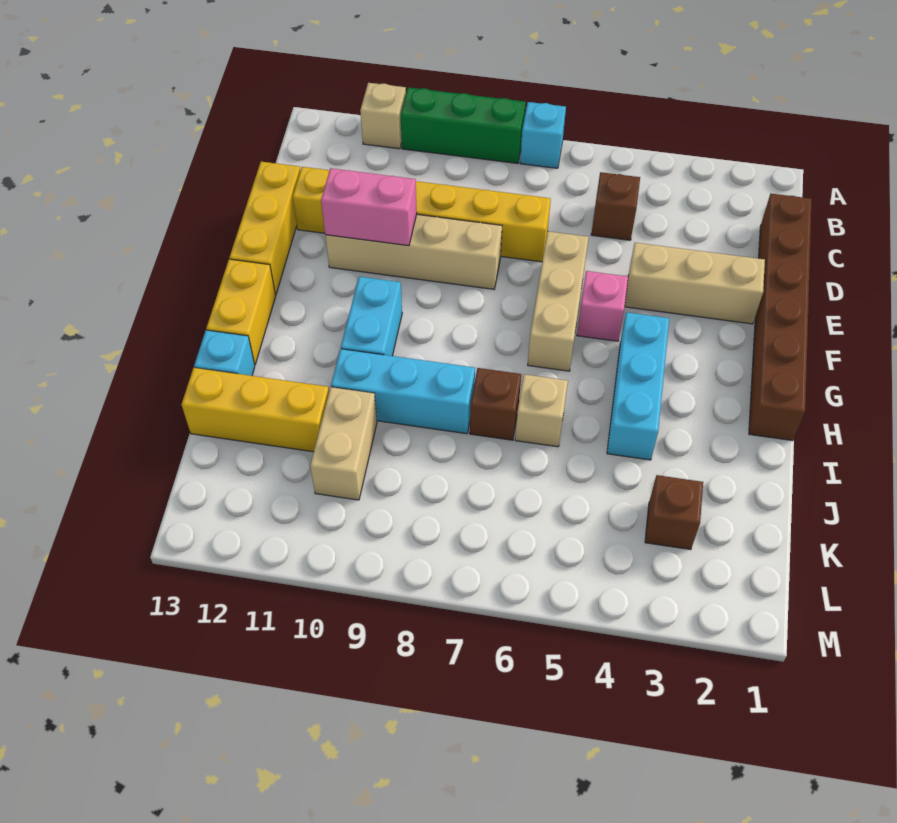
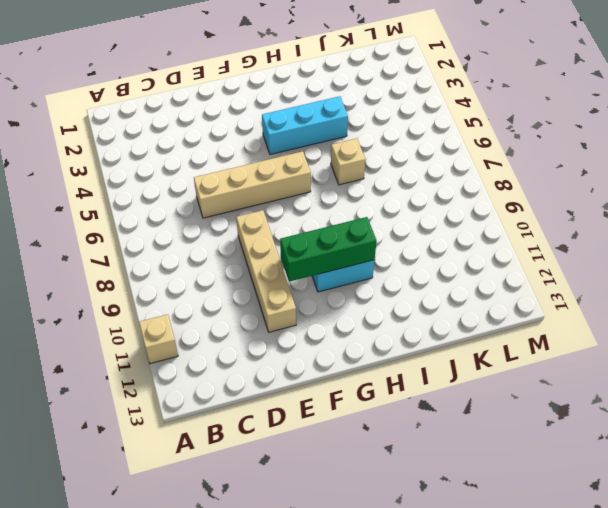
tan brick D6:G6 level 1 -> tan brick E6:G6 level 1
green brick F10:H10 level 2 -> green brick A8:A10 level 1
none -> cyan brick A7 level 1
none -> brown brick C1:H1 level 1
none -> brown brick C5 level 1

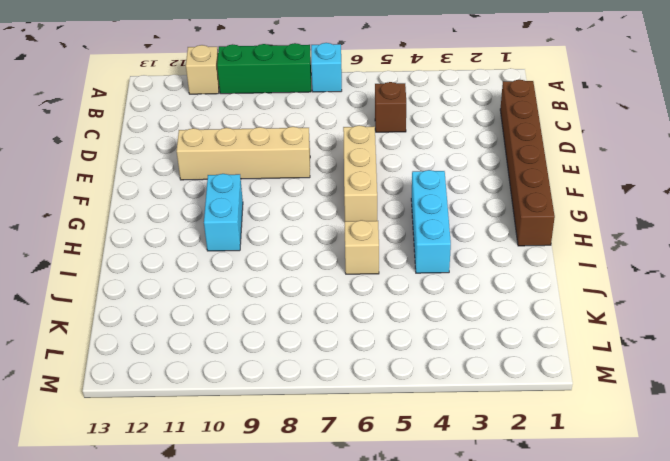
none -> yellow brick D7:D12 level 1
none -> yellow brick D13:F13 level 1
none -> tan brick E2:E4 level 1

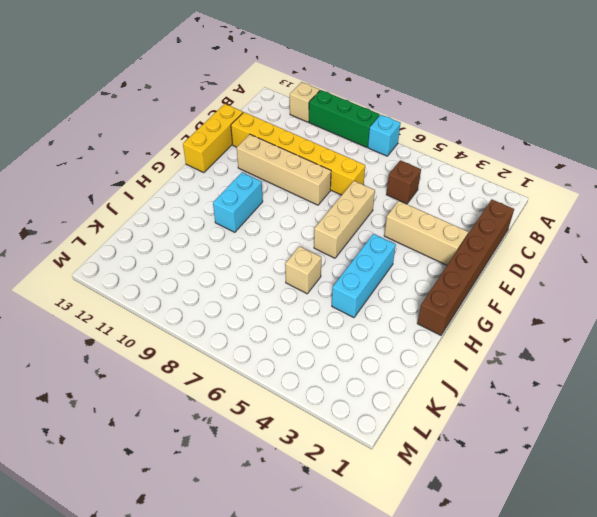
none -> pink brick F5 level 1
none -> yellow brick G13:H13 level 1
none -> brown brick I7 level 1

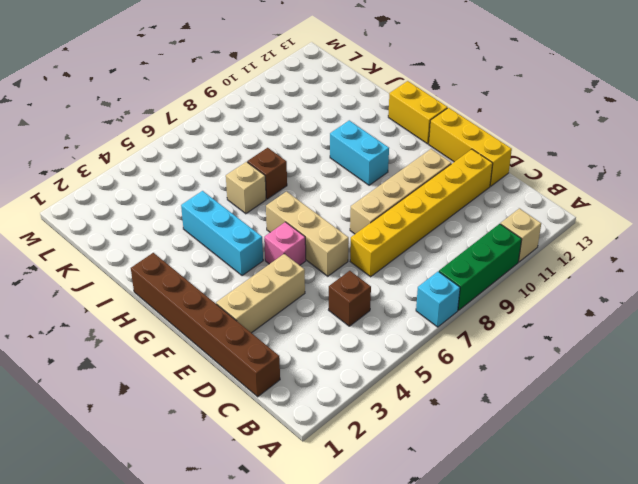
none -> cyan brick I8:I10 level 1
none -> cyan brick I13 level 1
none -> tan brick J10:K10 level 1

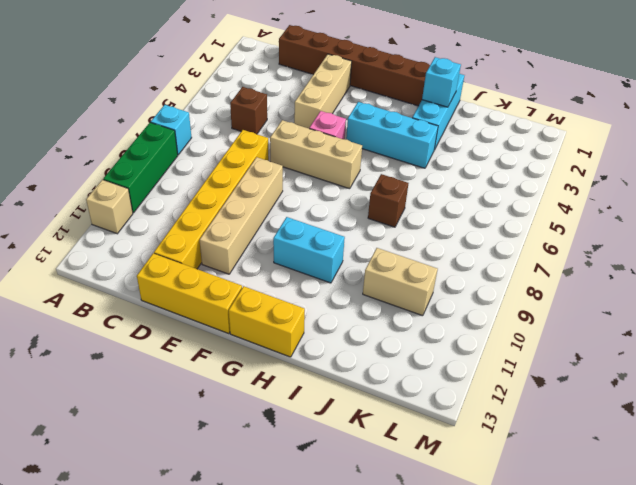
cyan brick I1:I3 level 1 -> cyan brick I8:I10 level 1
cyan brick I2 level 2 -> cyan brick I13 level 1
none -> tan brick I6 level 1
none -> yellow brick J11:J13 level 1
none -> brown brick K3 level 1

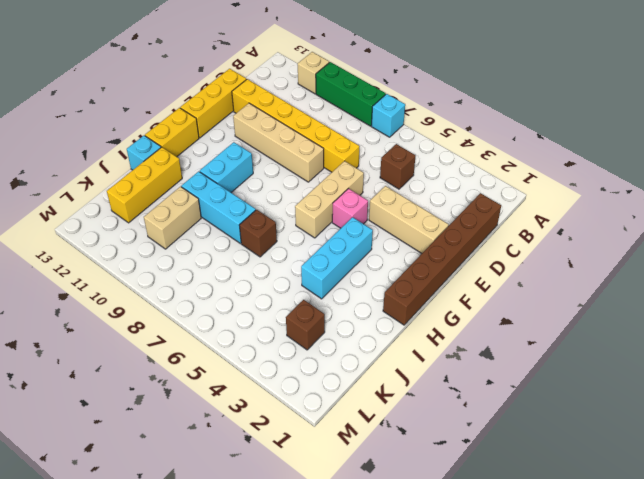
yellow brick I12:K12 level 1 -> yellow brick J11:J13 level 1
none -> tan brick I6 level 1
none -> pink brick E10:E11 level 2

